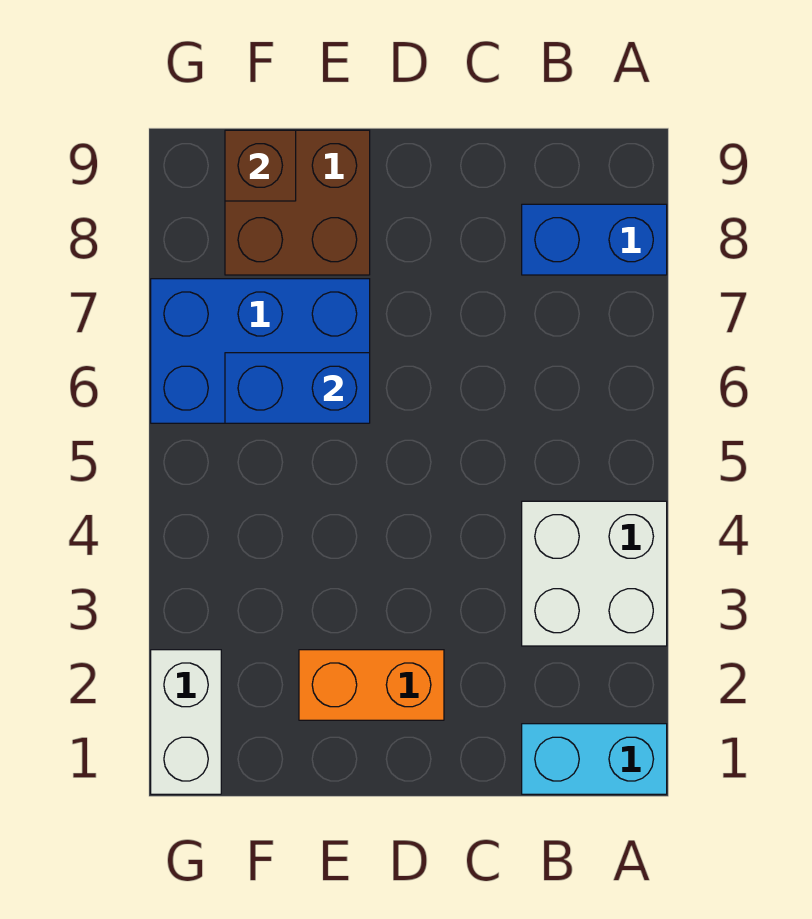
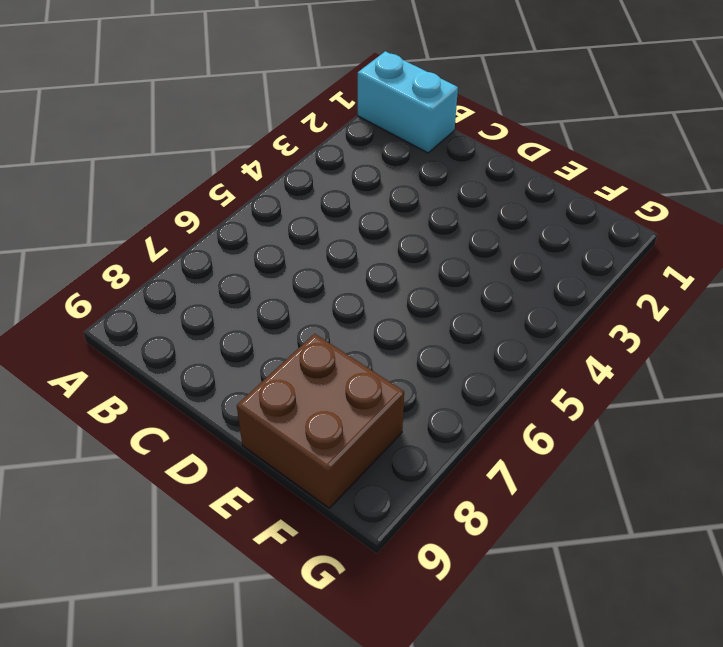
none -> white brick A3:B4 level 1
none -> blue brick A8:B8 level 1

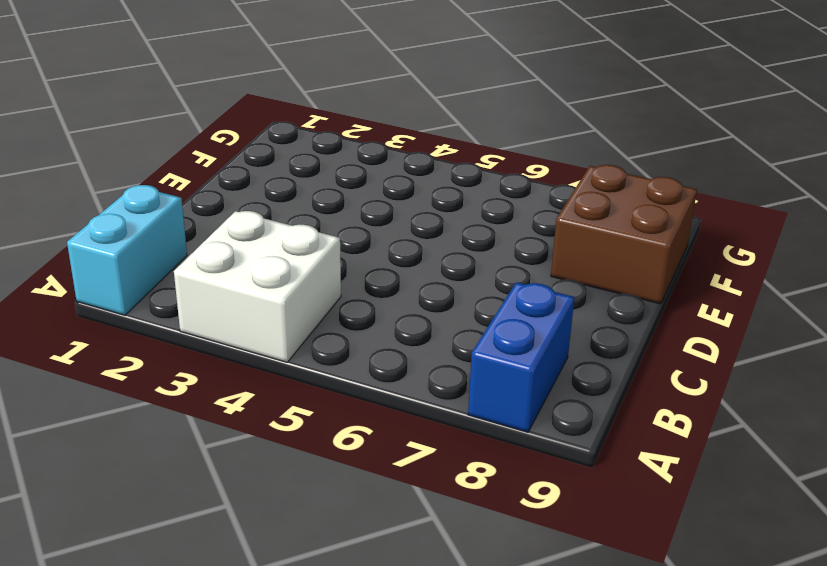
none -> orange brick D2:E2 level 1
none -> blue brick E6:G7 level 1

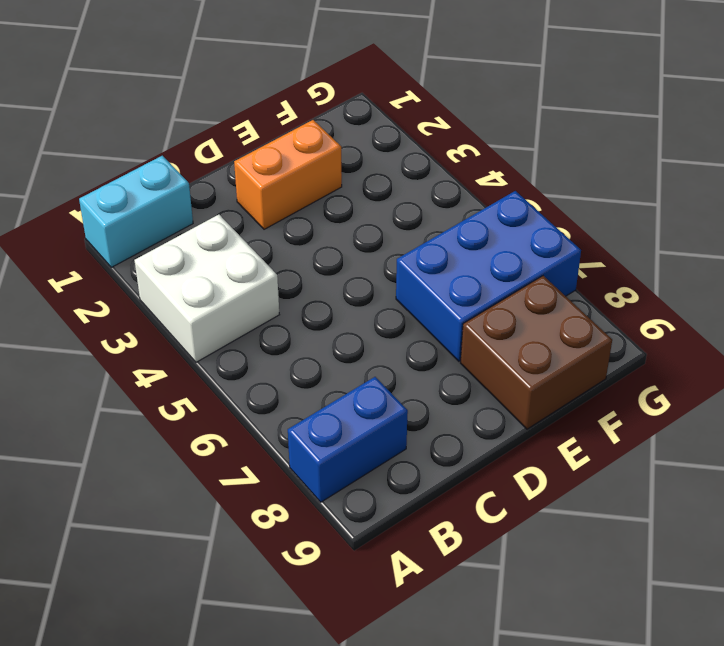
none -> white brick G1:G2 level 1
none -> blue brick E6:F6 level 2

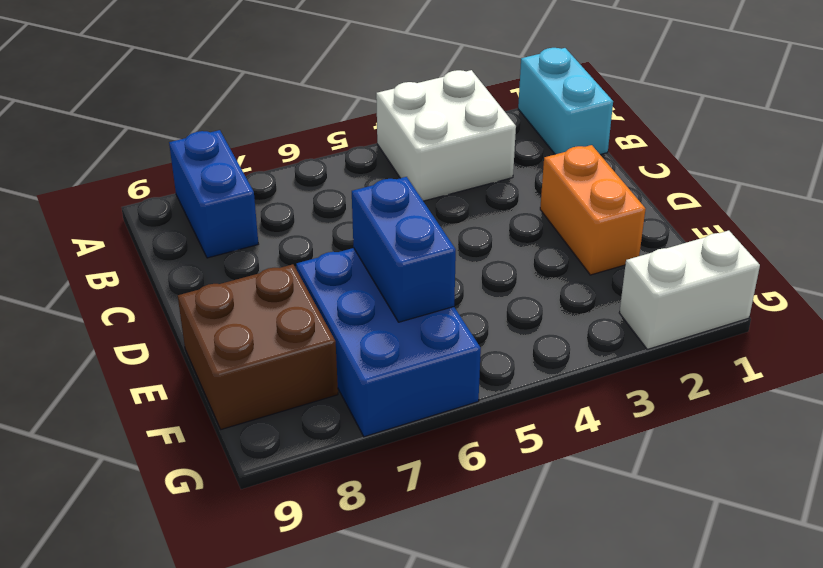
none -> brown brick F9 level 2

